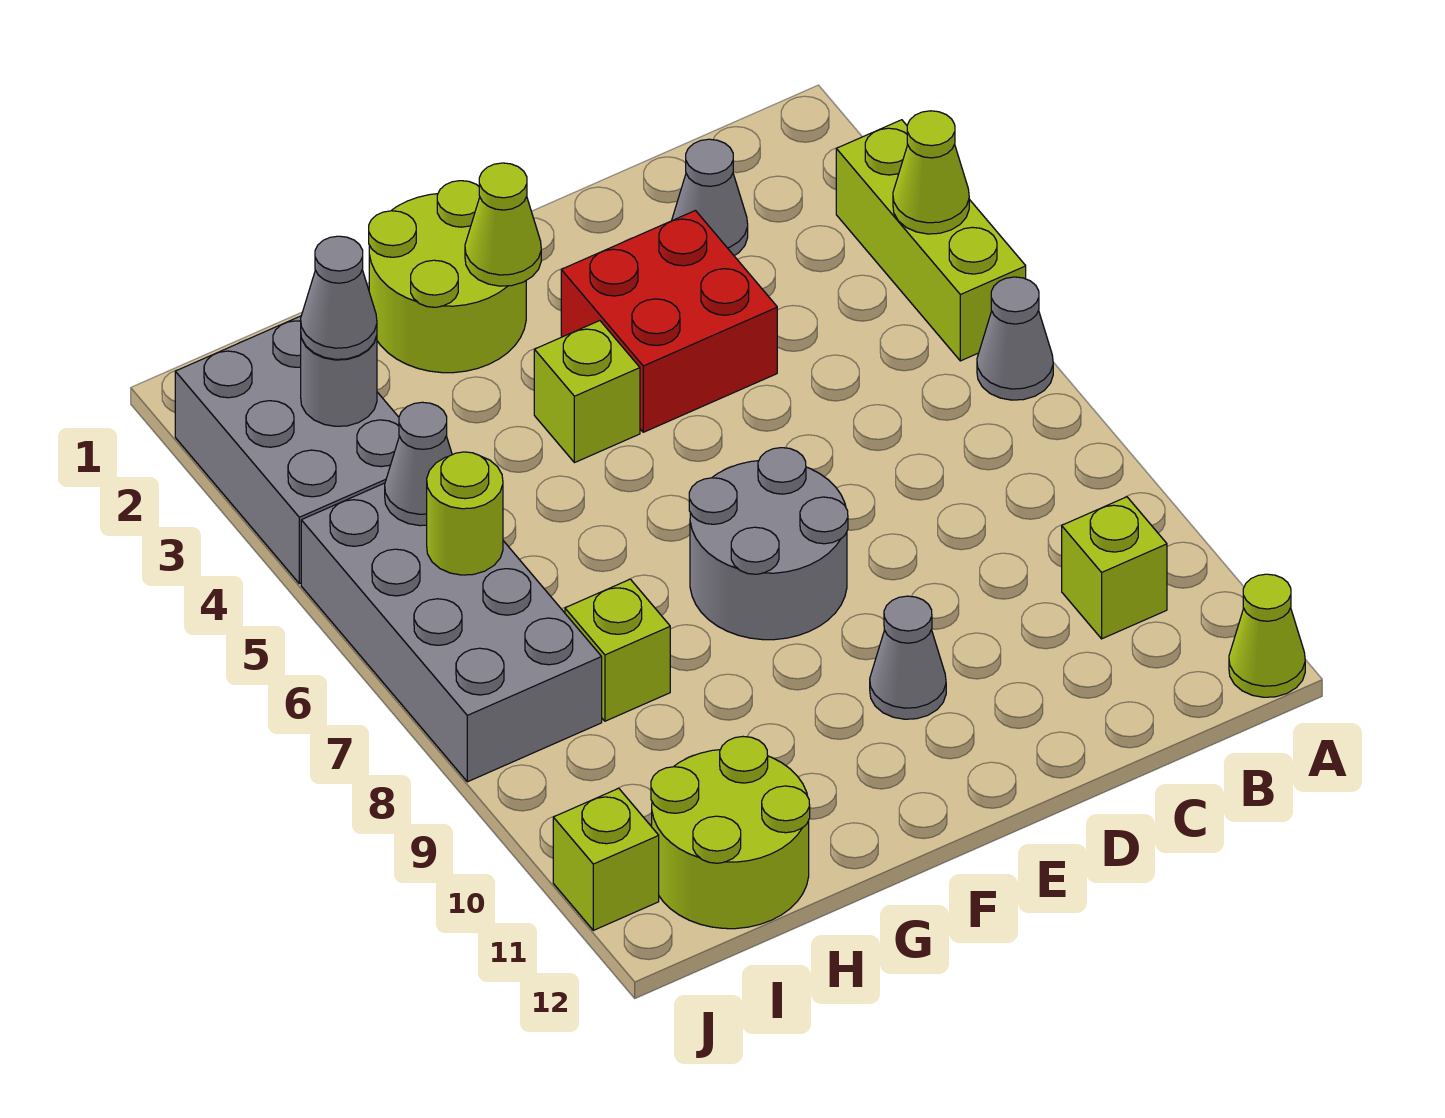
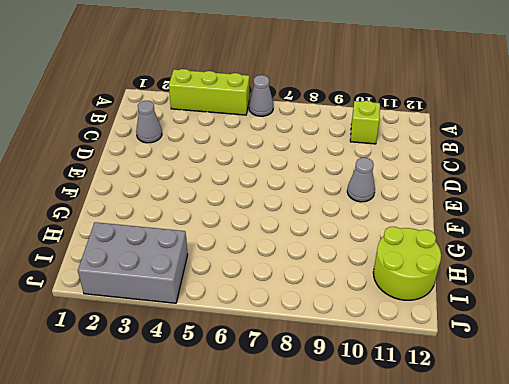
none -> lime cone A12 level 1
none -> red brick D3:E4 level 1
none -> grey round brick E7:F8 level 1

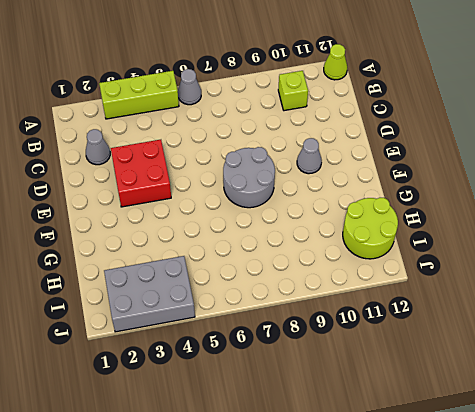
none -> lime round brick F1:G2 level 1
none -> lime brick F4 level 1
none -> lime brick H8 level 1

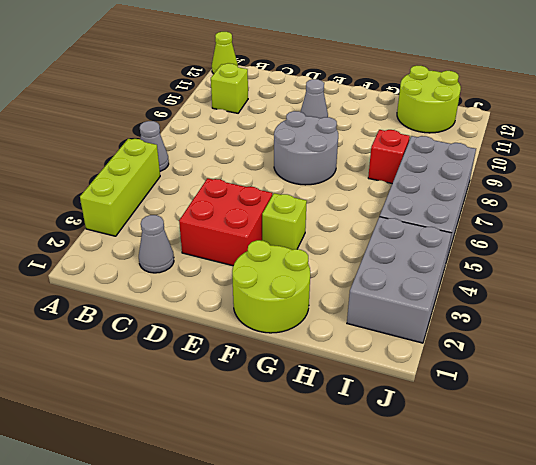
red brick H8 level 1 -> lime brick H8 level 1
none -> lime brick J11 level 1
none -> lime cone A4 level 2
none -> lime cone F2 level 2

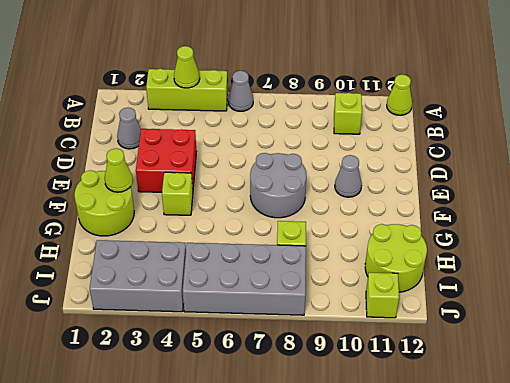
none -> grey round brick I3 level 2
none -> grey cone I5 level 2
none -> lime round brick I6 level 2

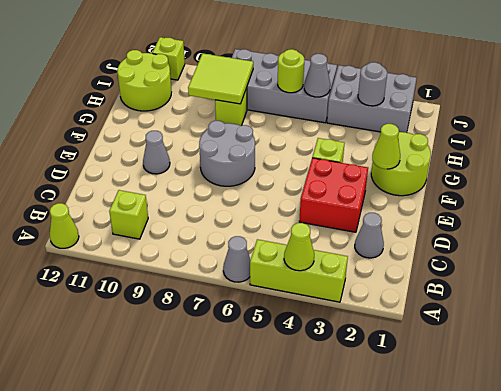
lime tile H8:I9 level 2 -> none
none -> grey cone I3 level 3

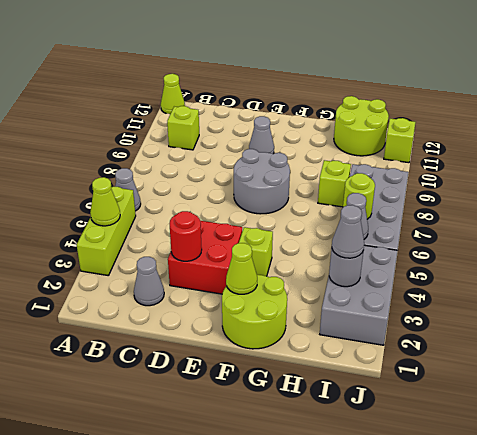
red round brick D3 level 2 -> none

